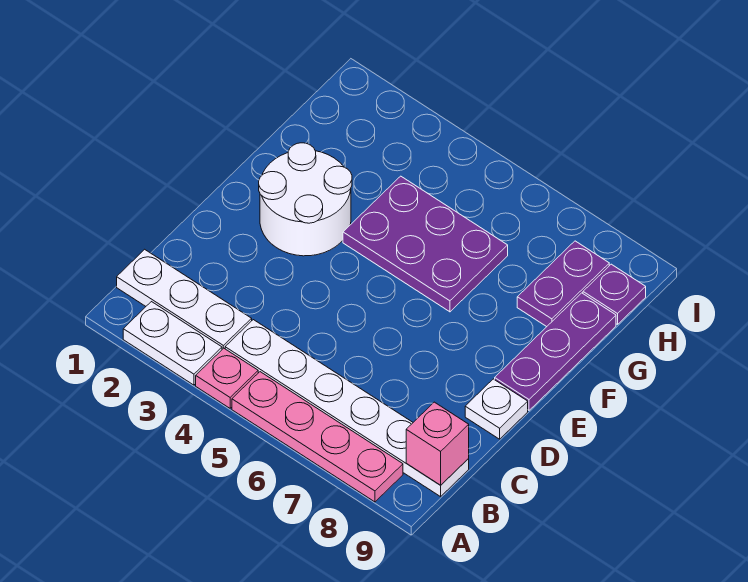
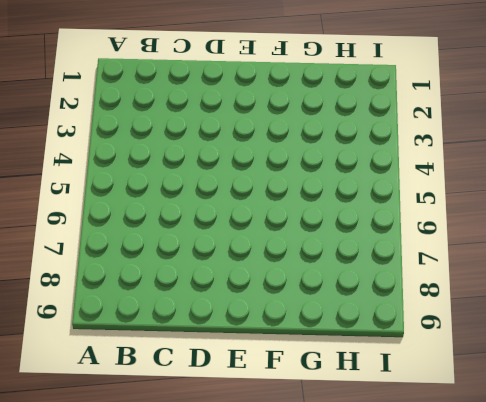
none -> white plate A2:A3 level 1
none -> pink plate A4 level 1
none -> pink plate A5:A8 level 1

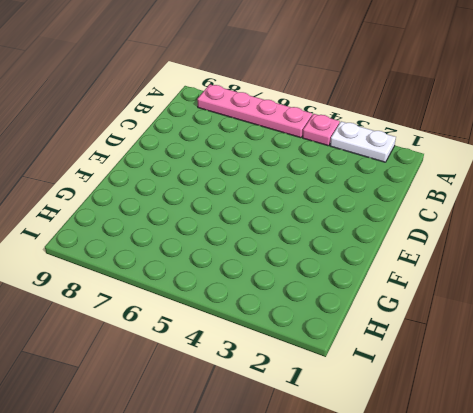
none -> white plate B1:B3 level 1
none -> white plate B4:B9 level 1
none -> white plate D9 level 1

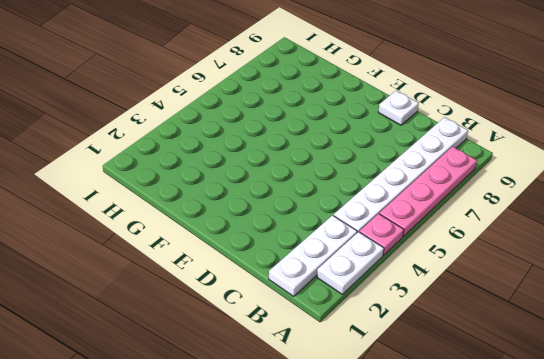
none -> white round brick E2:F3 level 1
none -> purple plate E9:G9 level 1
none -> purple plate F4:G6 level 1

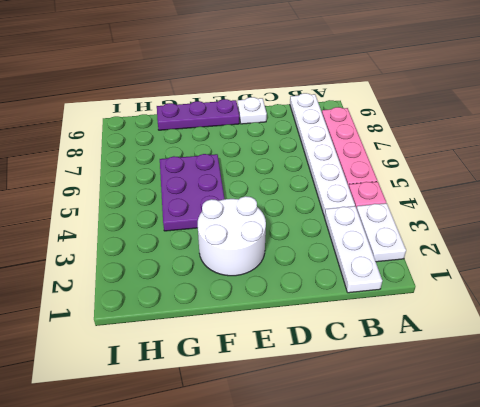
none -> purple plate G8:H8 level 1
none -> purple plate H9 level 1
none -> pink brick B9 level 2

